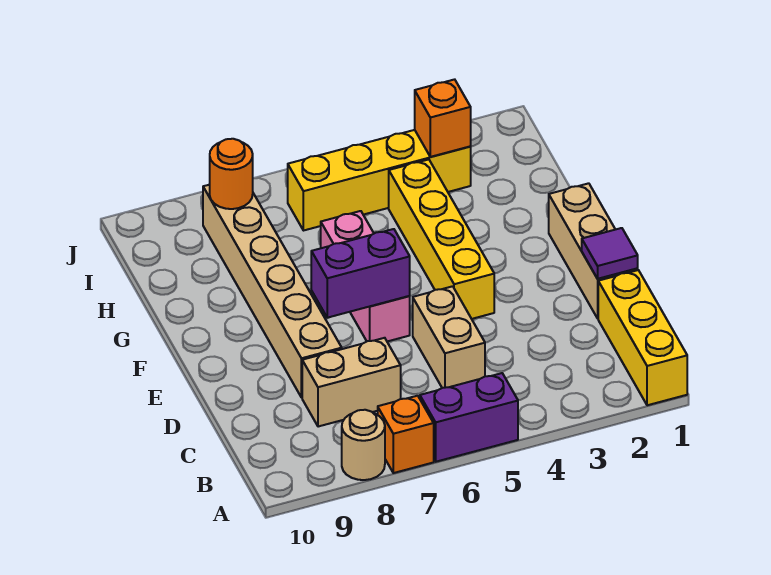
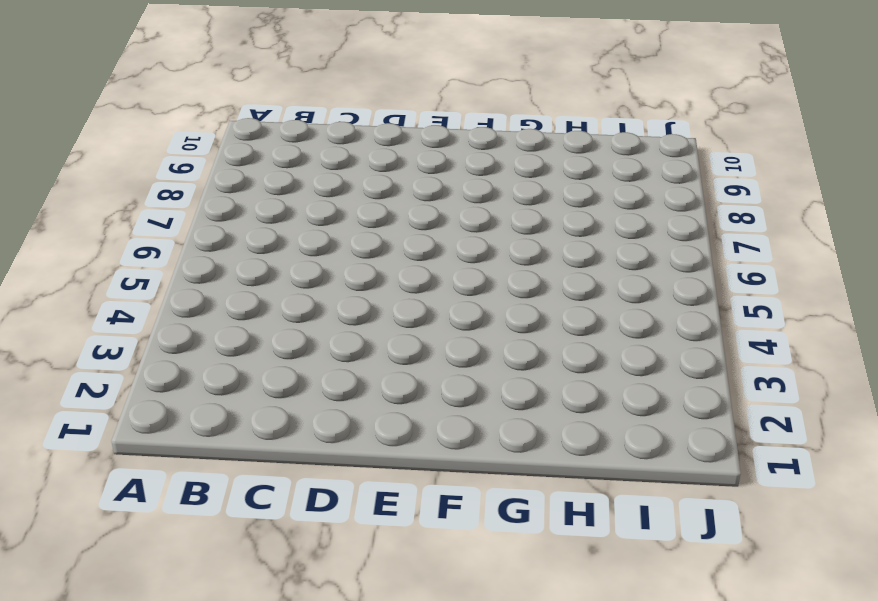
none -> yellow brick A1:C1 level 1
none -> purple brick A5:A6 level 1
none -> orange brick A7 level 1

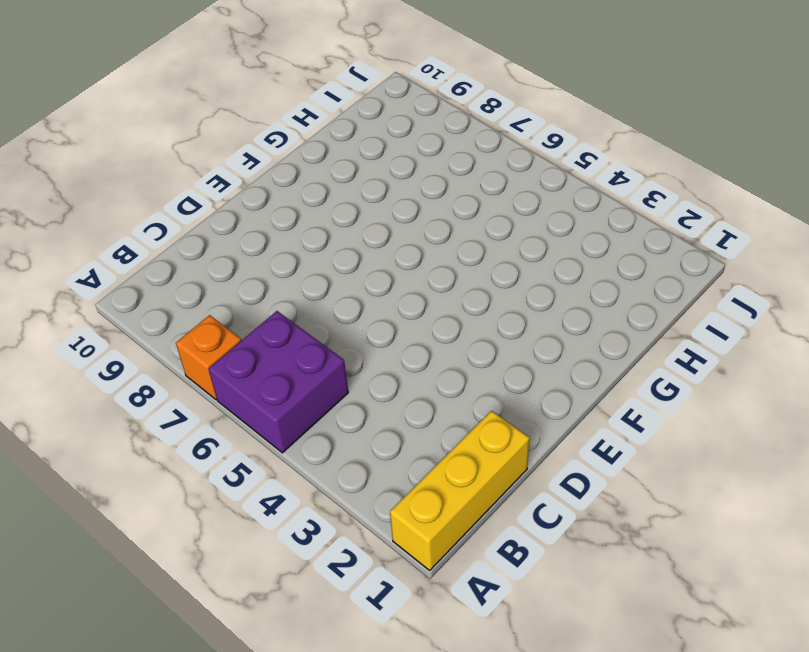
purple brick A5:B6 level 1 -> purple brick A5:A6 level 1
none -> tan round brick A8 level 1
none -> tan brick C5:D5 level 1
none -> tan brick C7:C8 level 1

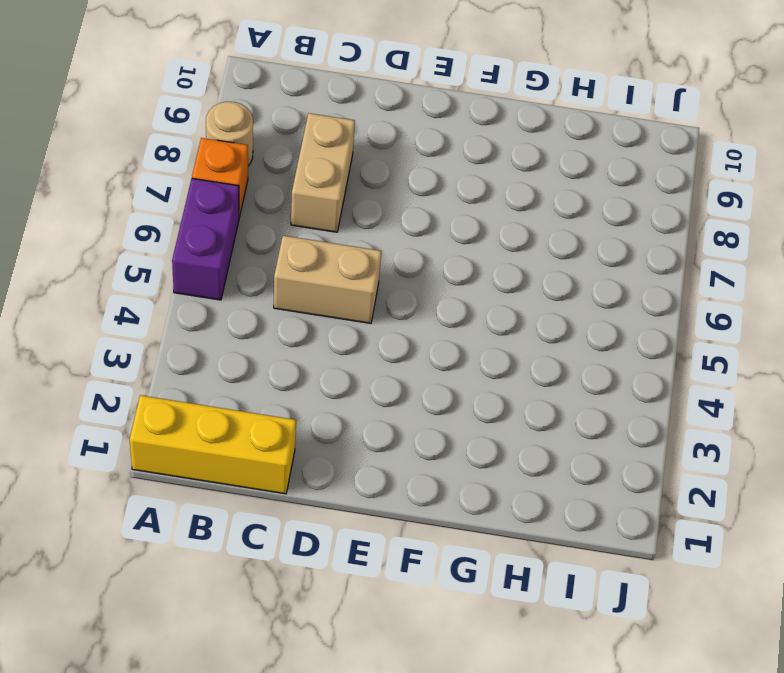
none -> tan brick D1:F1 level 1
none -> tan brick D8:I8 level 1
none -> yellow brick E4:H4 level 1

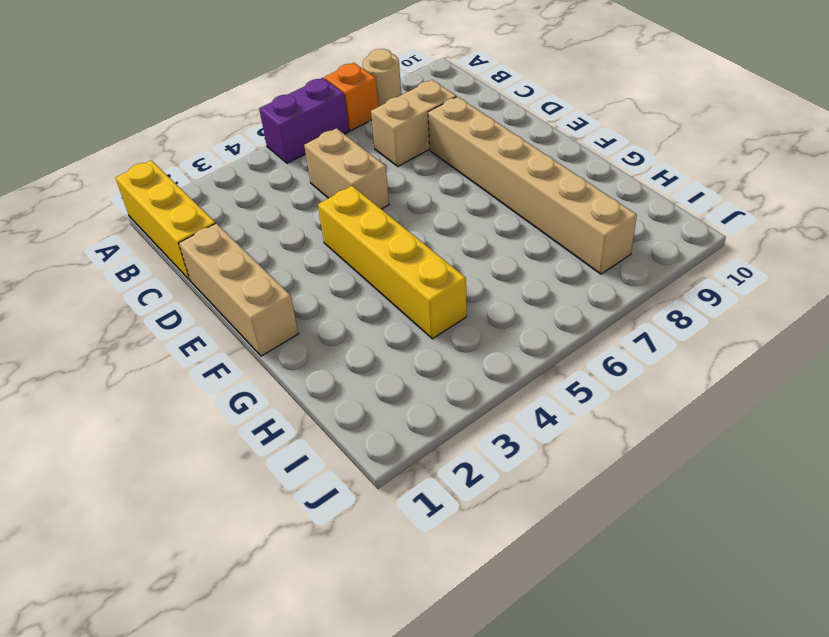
none -> pink brick E6:G6 level 1
none -> yellow brick I3:I6 level 1
none -> purple tile D1 level 2

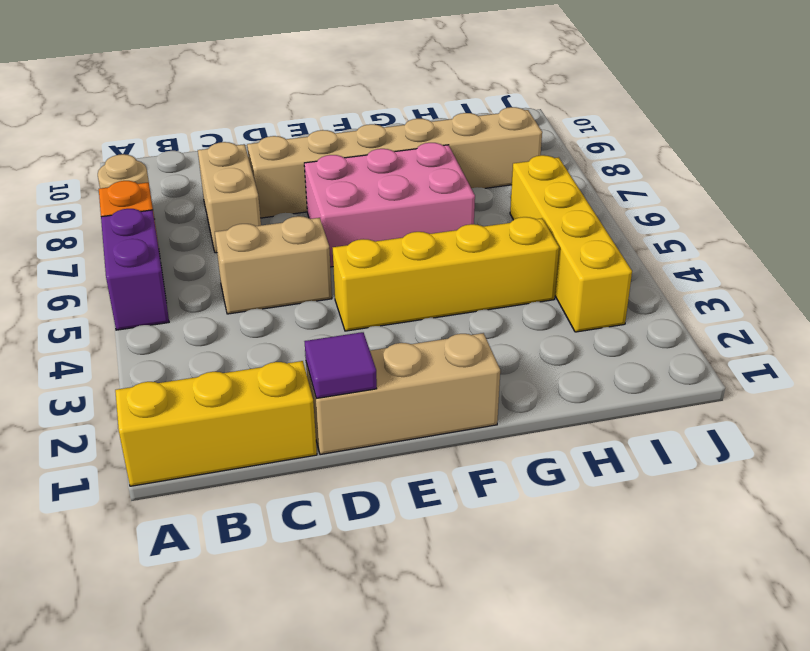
pink brick E6:G7 level 1 -> pink brick E6:G6 level 1
none -> purple brick E6:E7 level 2
none -> orange brick I3 level 2
none -> orange round brick I8 level 2

